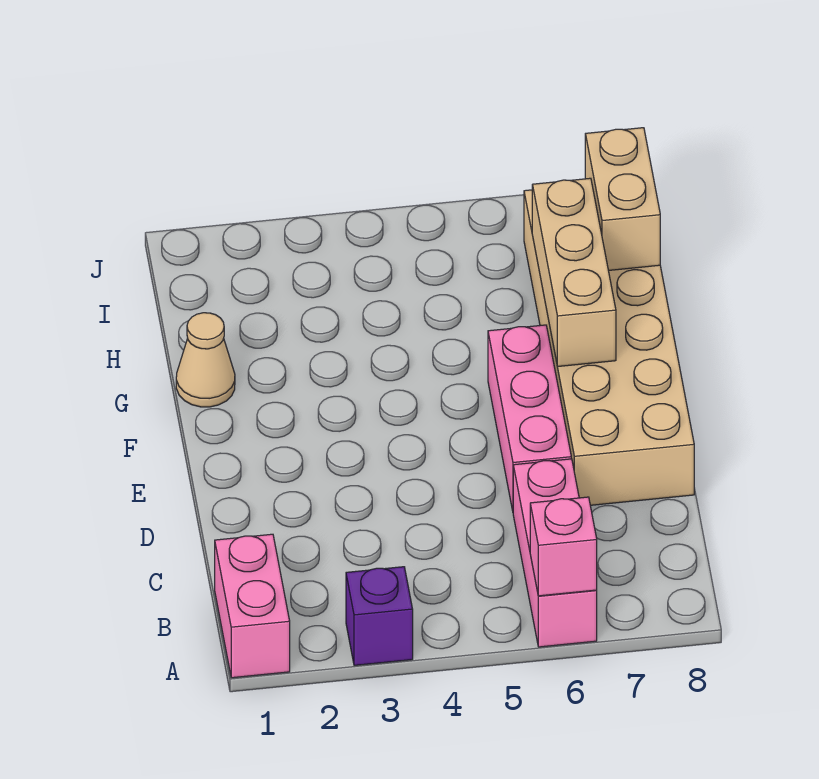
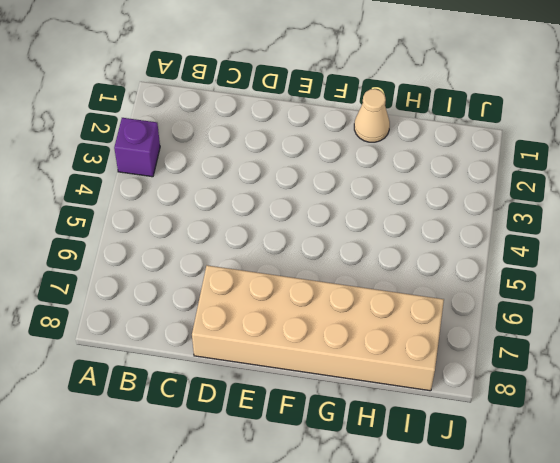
none -> pink brick A1:B1 level 1
none -> pink brick A6:C6 level 1

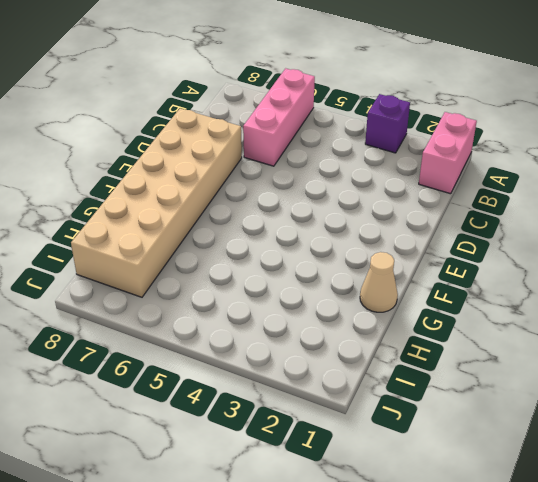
none -> pink brick D6:F6 level 1
none -> pink brick A6 level 2

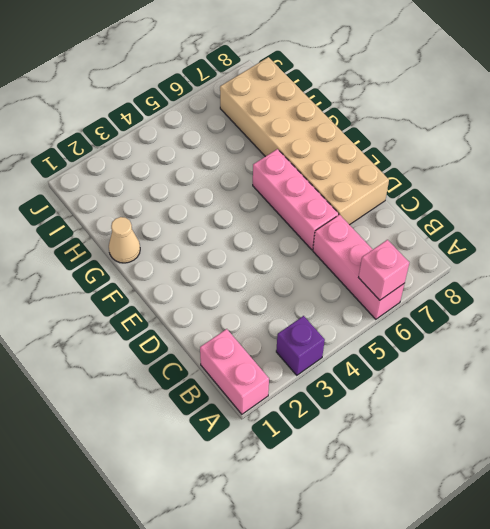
none -> tan brick F7:H7 level 2
none -> tan brick H8:I8 level 2

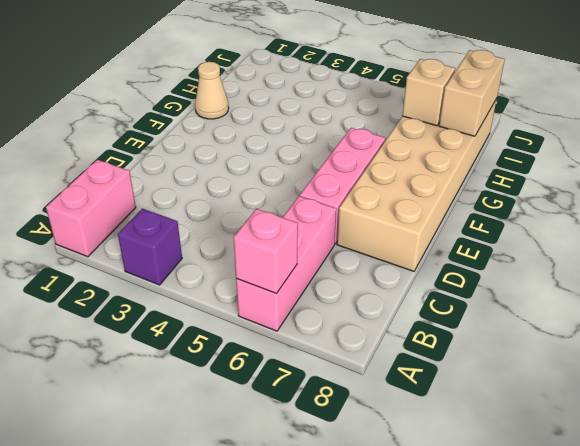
tan brick H7 level 2 -> tan brick F7:H7 level 2

